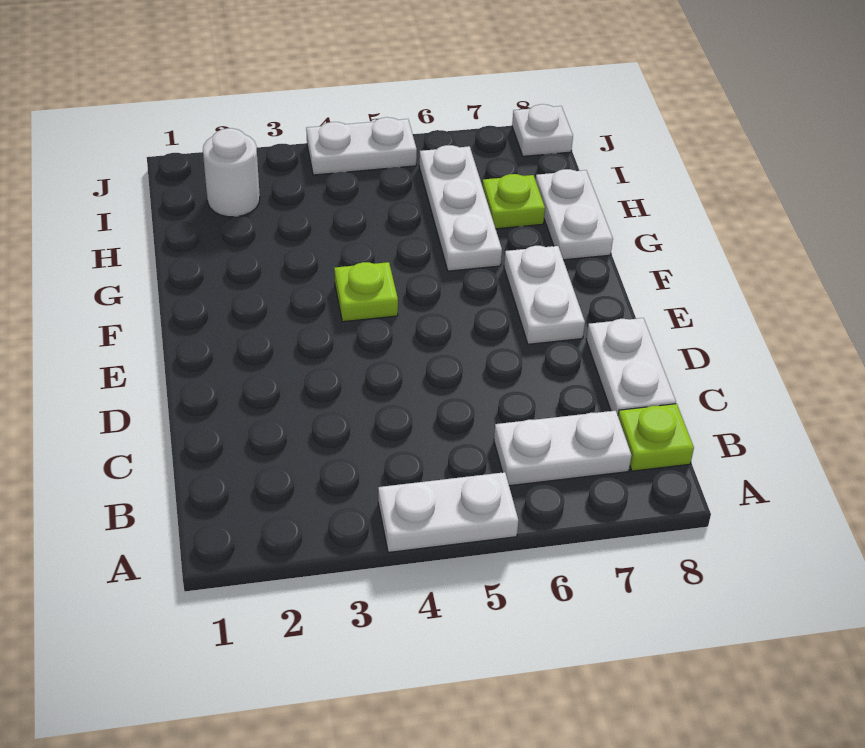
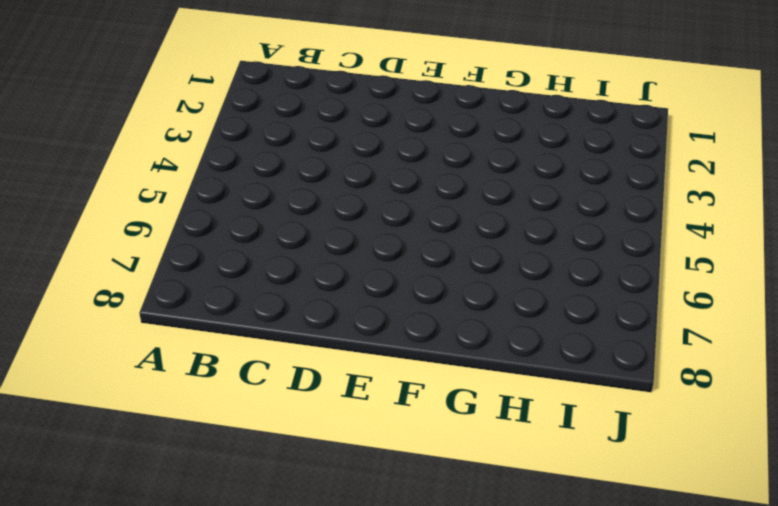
none -> white plate A4:A5 level 1
none -> white plate B6:B7 level 1
none -> lime plate B8 level 1

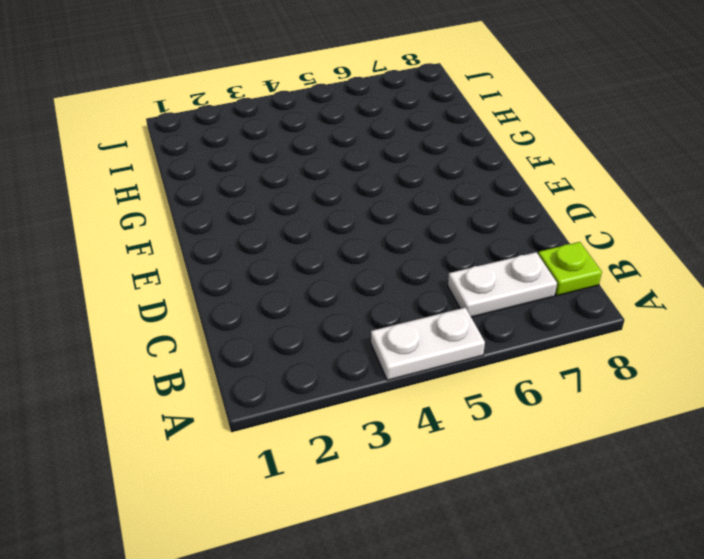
none -> white plate C8:D8 level 1
none -> white plate E7:F7 level 1
none -> lime plate F4 level 1

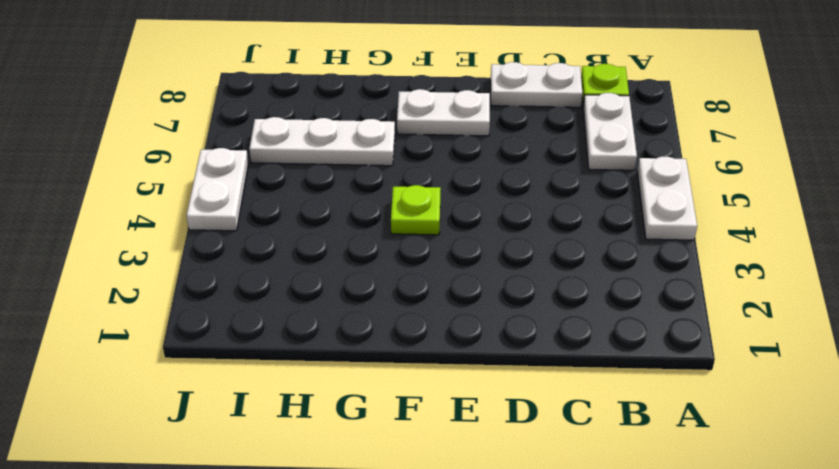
none -> white plate G8:H8 level 1
none -> lime plate H7 level 1
none -> white round brick I2 level 1

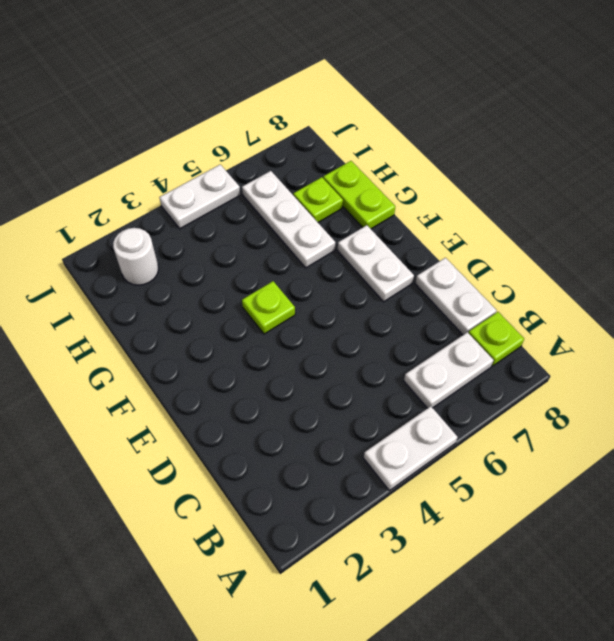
lime plate G8:H8 level 1 -> white plate G8:H8 level 1
none -> white plate J8 level 1

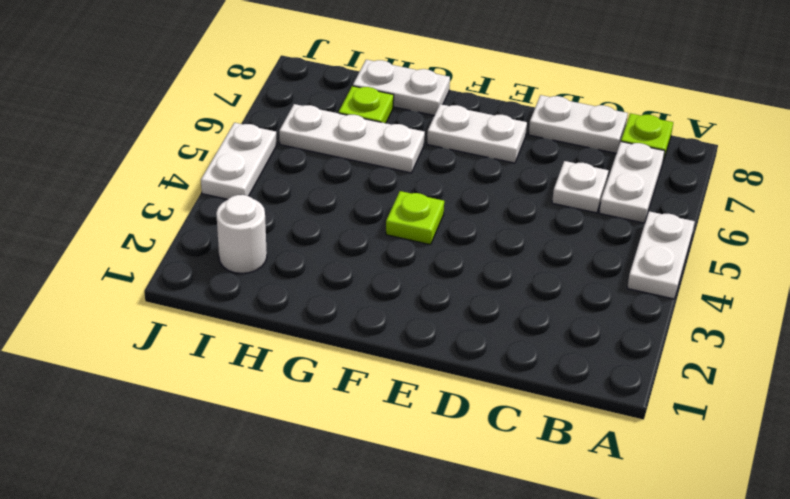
white plate C6 level 1 -> white plate J8 level 1

